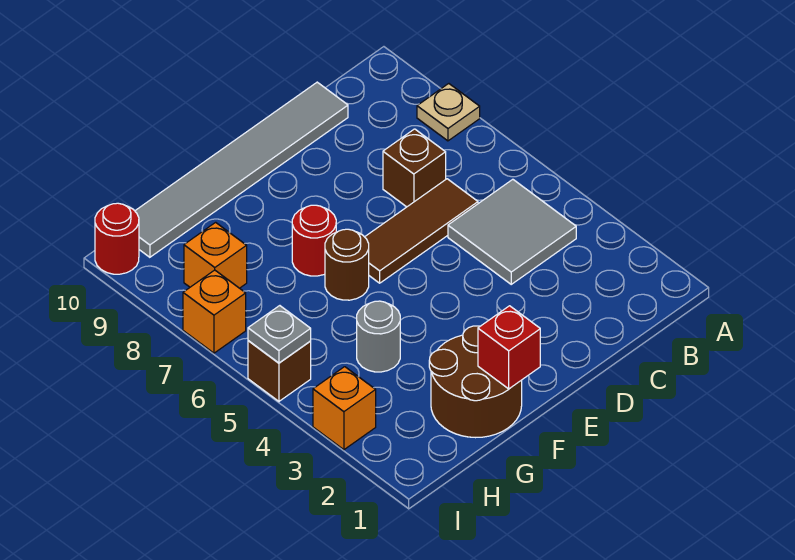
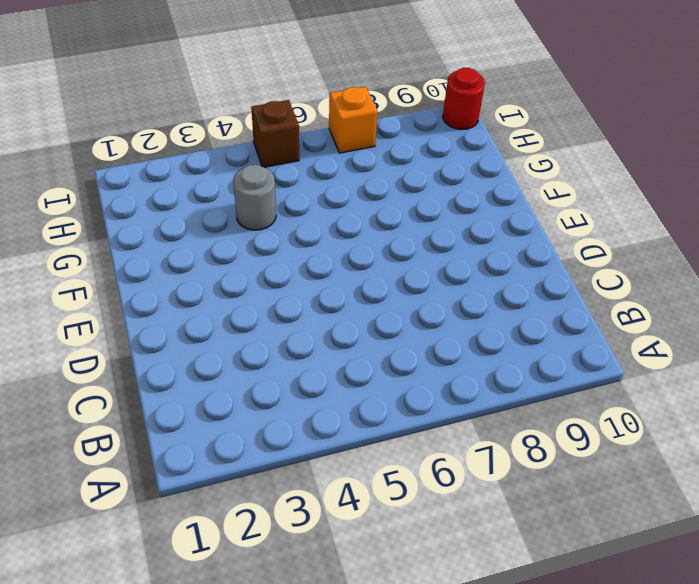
none -> tan plate A8 level 1
none -> grey tile B4:C5 level 1
none -> brown tile C6:E6 level 1

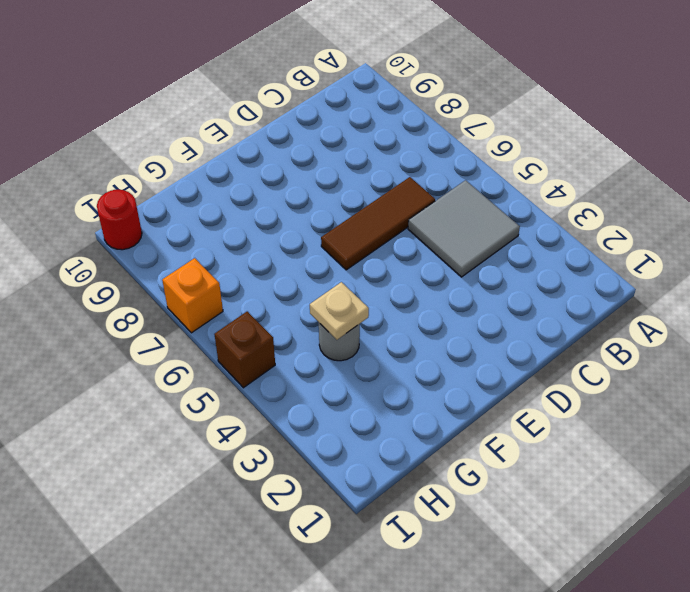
tan plate G4 level 2 -> tan plate A8 level 1
none -> brown brick C7 level 1
none -> grey tile C10:H10 level 1
none -> brown round brick F1:G2 level 1

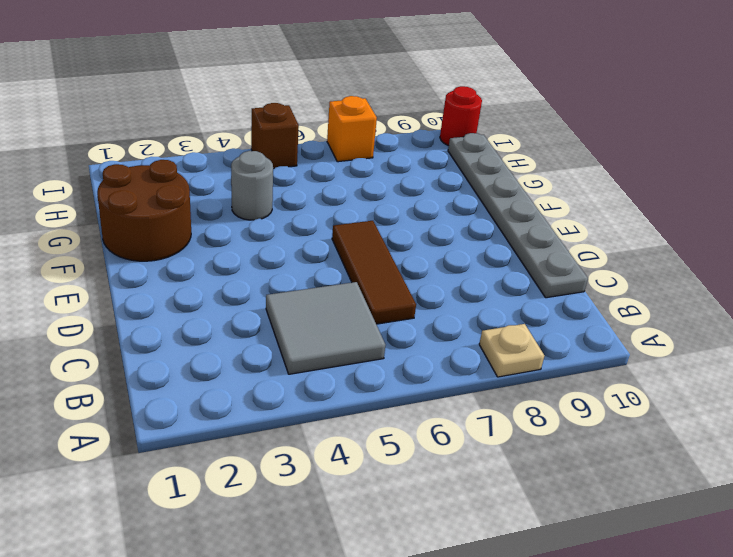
grey plate C10:H10 level 1 -> grey tile C10:H10 level 1
none -> brown brick C7 level 1
none -> brown round brick F6 level 1
none -> red round brick F7 level 1

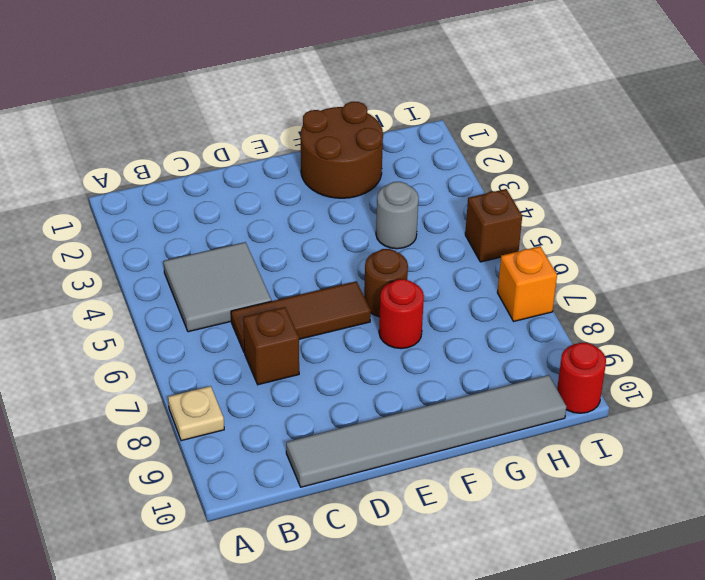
none -> orange brick H8 level 1
none -> orange brick I3 level 1
none -> red brick F1 level 2

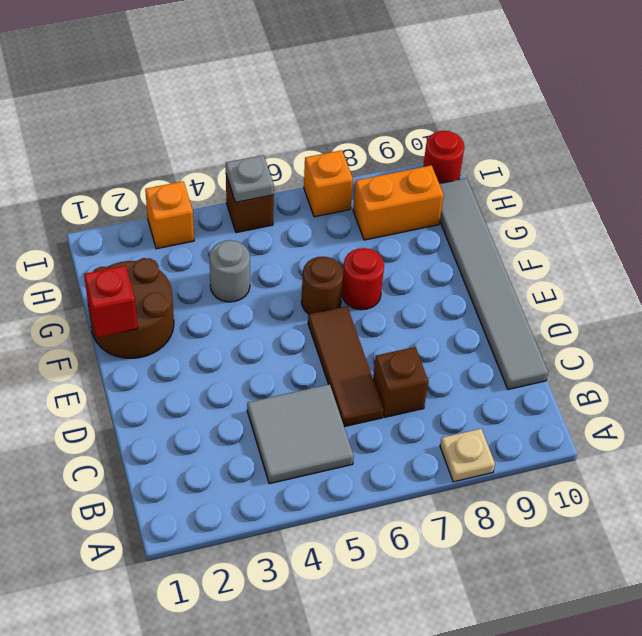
orange brick H8:H9 level 1 -> orange brick H8 level 1

